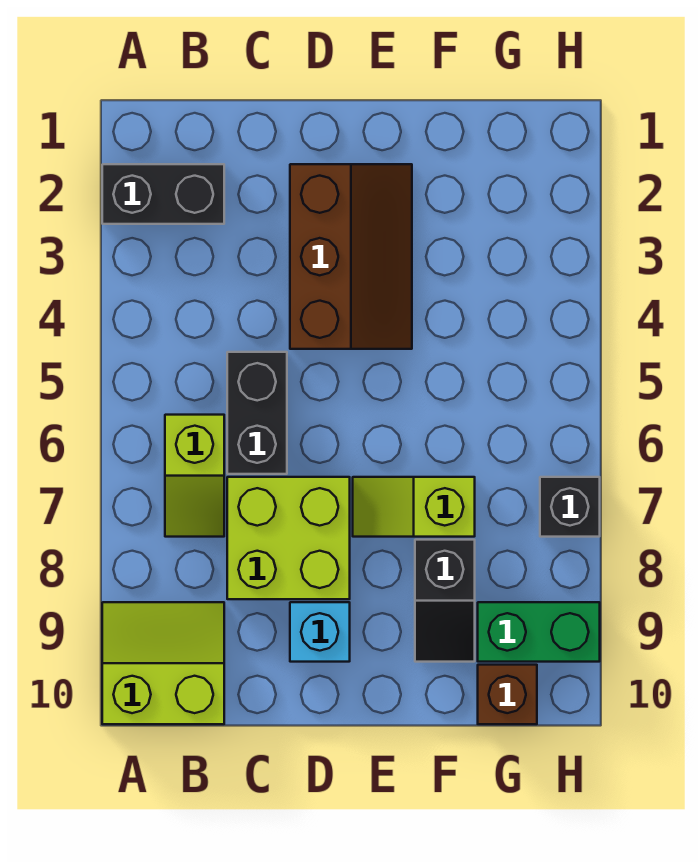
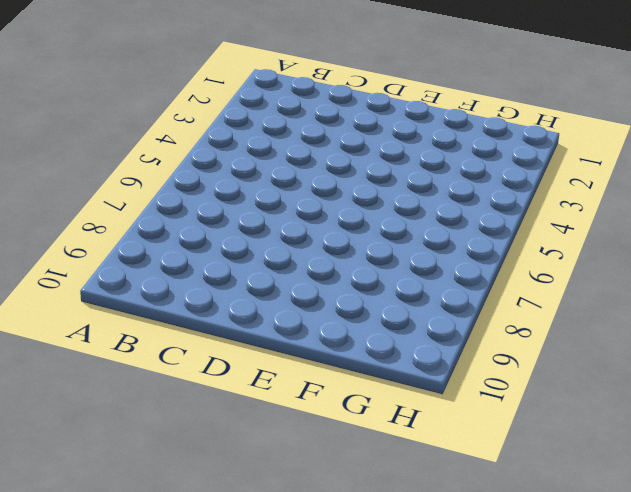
none -> black brick A2:B2 level 1
none -> lime slope A9:B10 level 1 top 10
none -> lime slope B6:B7 level 1 top 6

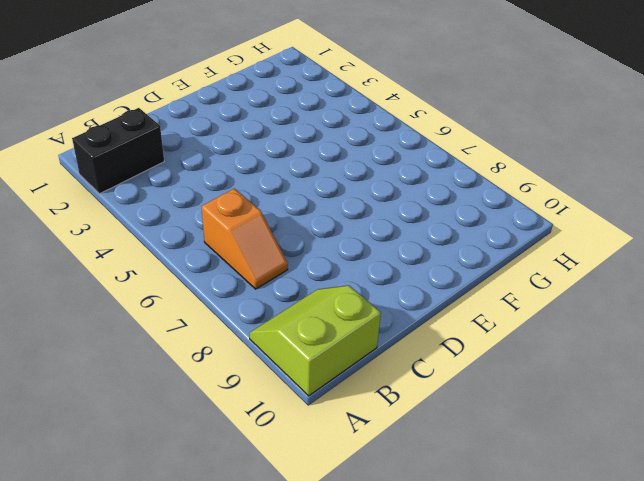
orange slope B6:B7 level 1 top 6 -> lime slope B6:B7 level 1 top 6
none -> black brick C5:C6 level 1
none -> lime brick C7:D8 level 1
none -> brown slope D2:E4 level 1 top D

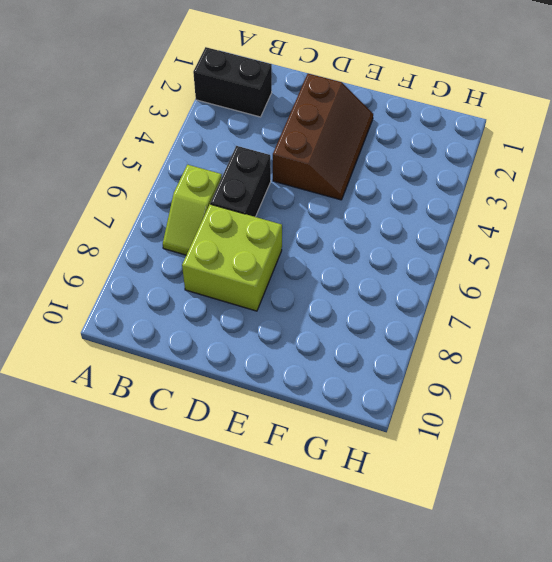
none -> lime slope A9:B10 level 1 top 10
none -> cyan brick D9 level 1
none -> lime slope E7:F7 level 1 top F

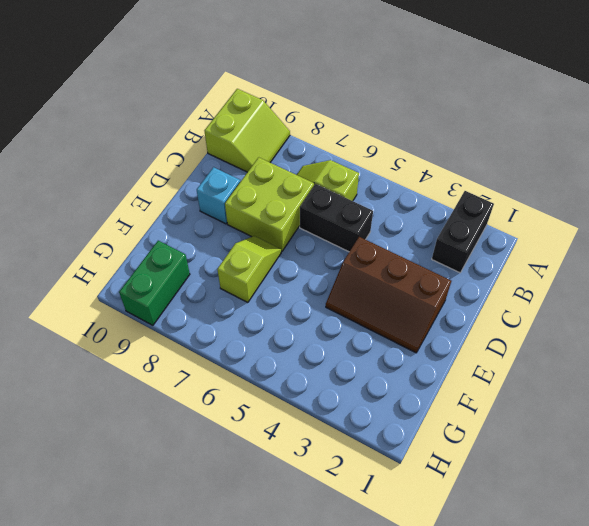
none -> black slope F8:F9 level 1 top 8
none -> brown brick G10 level 1
none -> black brick H7 level 1

